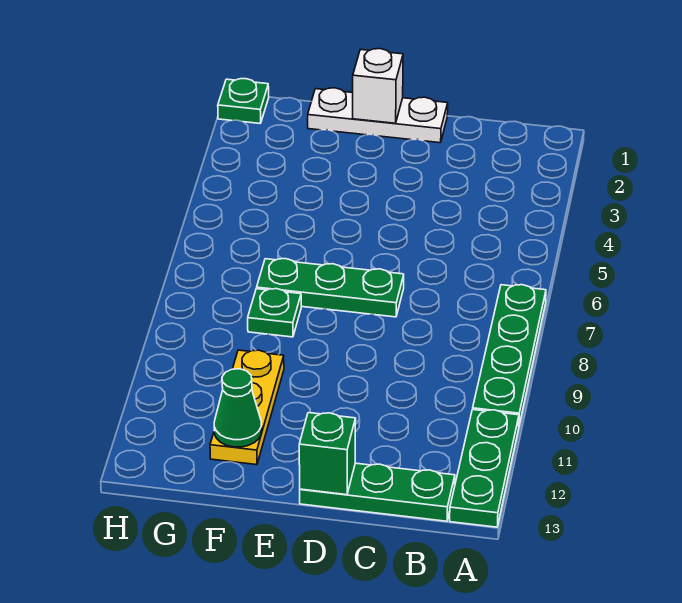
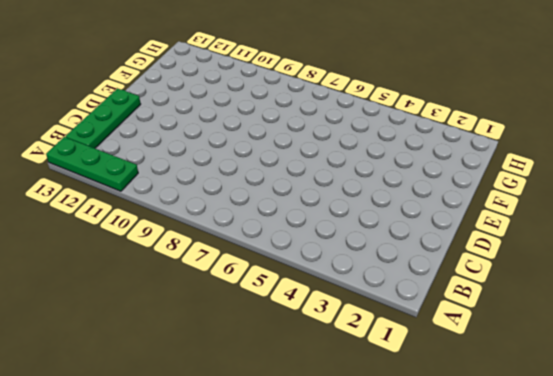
none -> green plate A7:A10 level 1
none -> white plate D1:F1 level 1

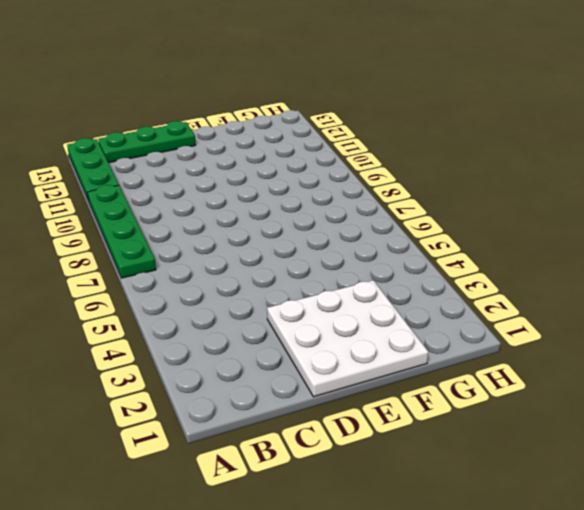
white plate D1:F3 level 1 -> white plate D1:F1 level 1
none -> green plate D7:F7 level 1
none -> green plate F8 level 1

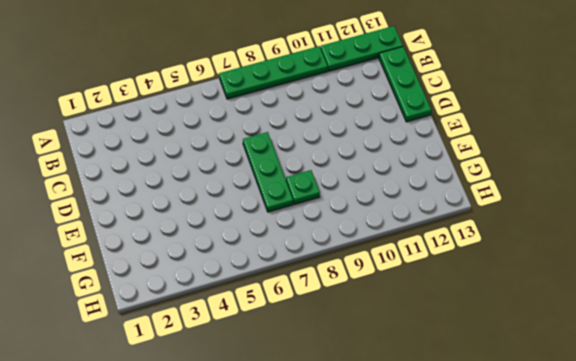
none -> white plate D1:F1 level 1
none -> yellow plate F10:F12 level 1

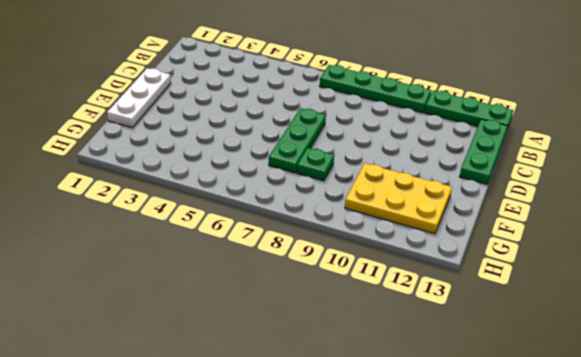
yellow plate F10:G12 level 1 -> yellow plate F10:F12 level 1
none -> green plate H1 level 1
none -> green brick D13 level 2

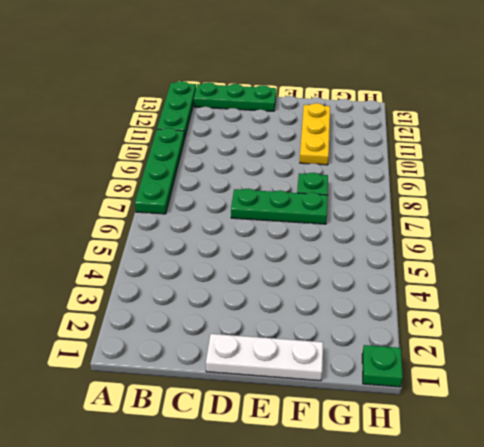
none -> green brick D13 level 2
none -> white brick E1 level 2

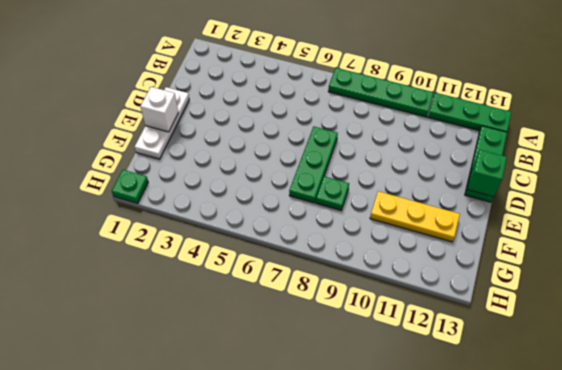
none -> green cone F12 level 2

